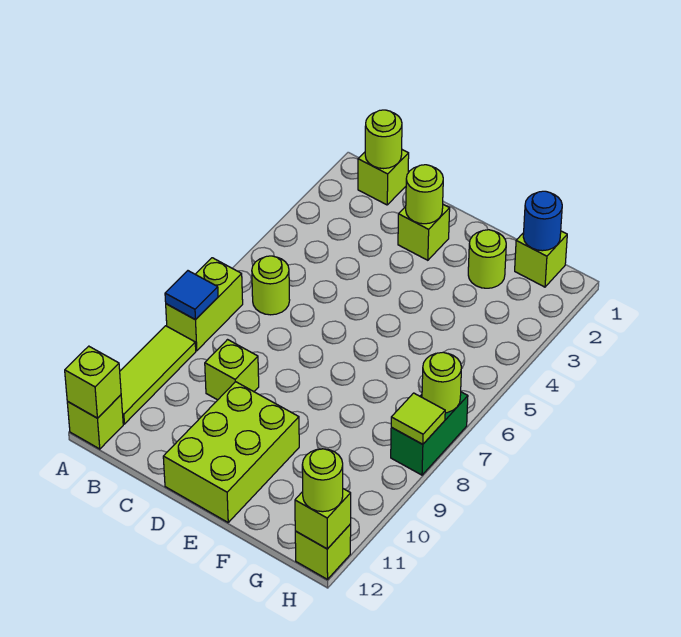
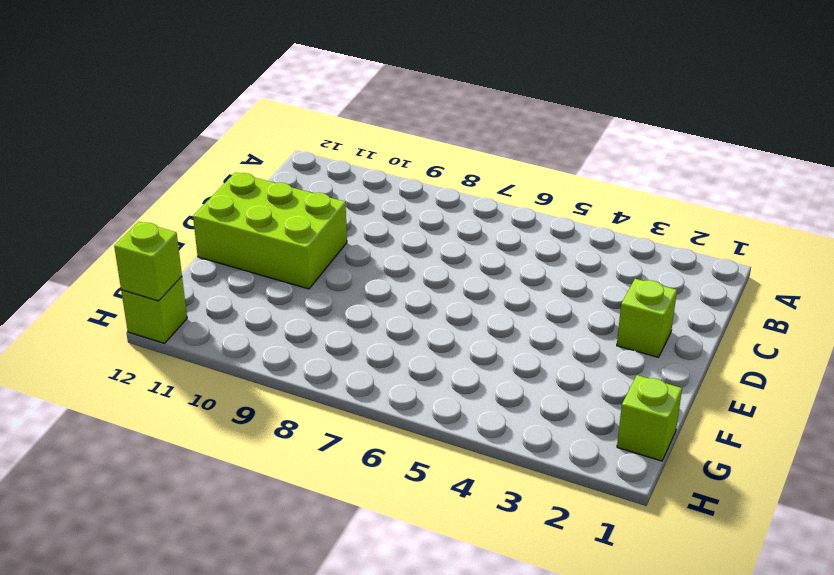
none -> lime brick A7:A8 level 1
none -> lime tile A9:A11 level 1
none -> lime brick A12 level 1

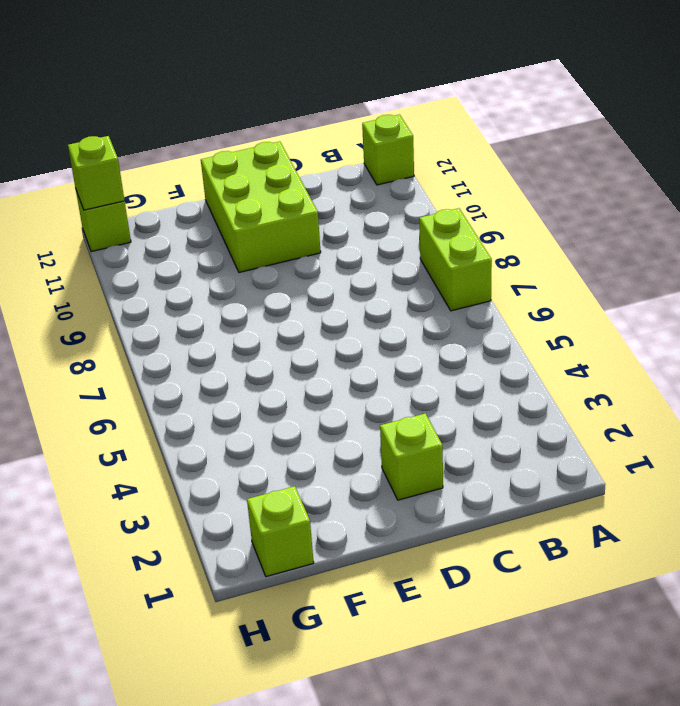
none -> lime tile A9:A11 level 1
none -> lime brick B1 level 1
none -> lime round brick B6 level 1

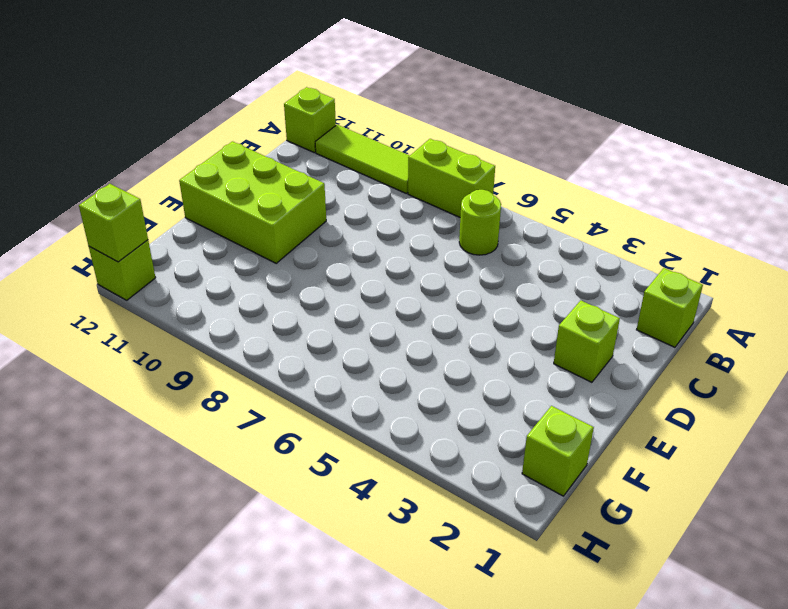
none -> lime brick C9 level 1
none -> lime round brick F2 level 1
none -> green brick H7:H8 level 1

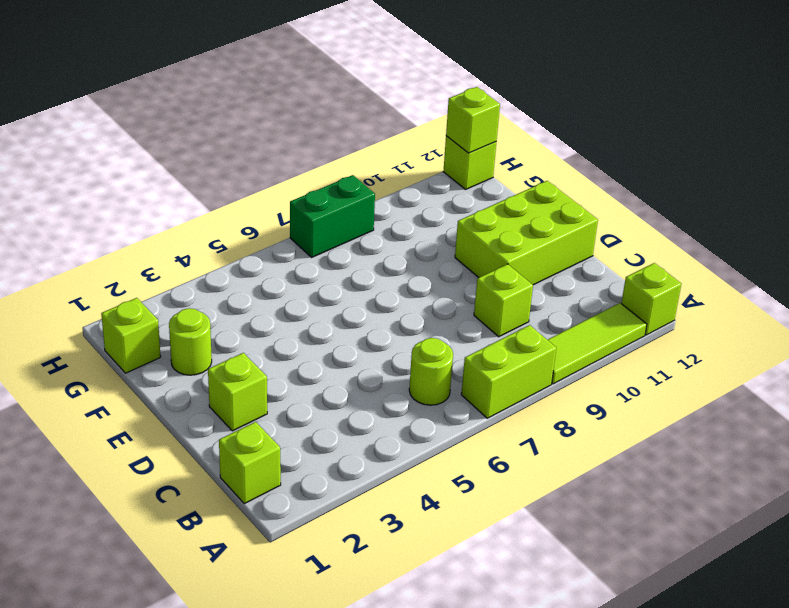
none -> blue tile A8 level 2
none -> lime brick A12 level 2
none -> lime round brick B1 level 2

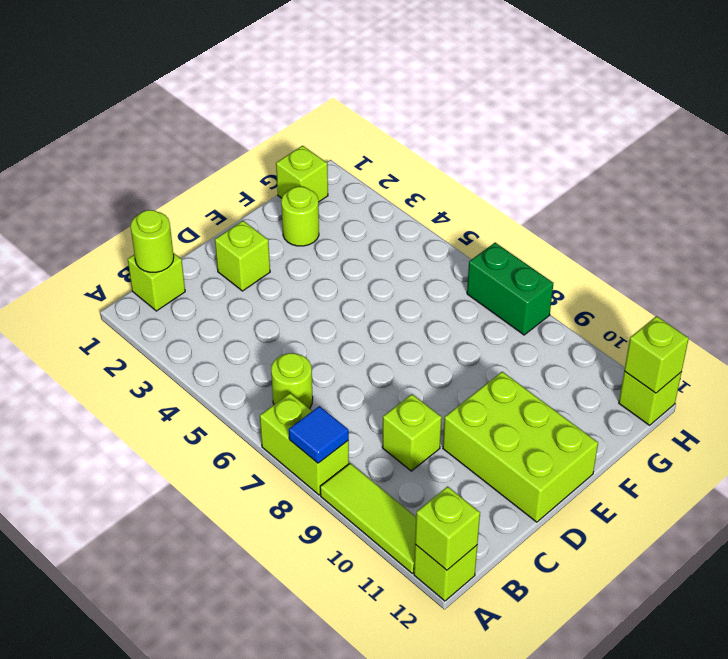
none -> lime round brick D2 level 2
none -> blue round brick G1 level 2
none -> lime round brick H7 level 2

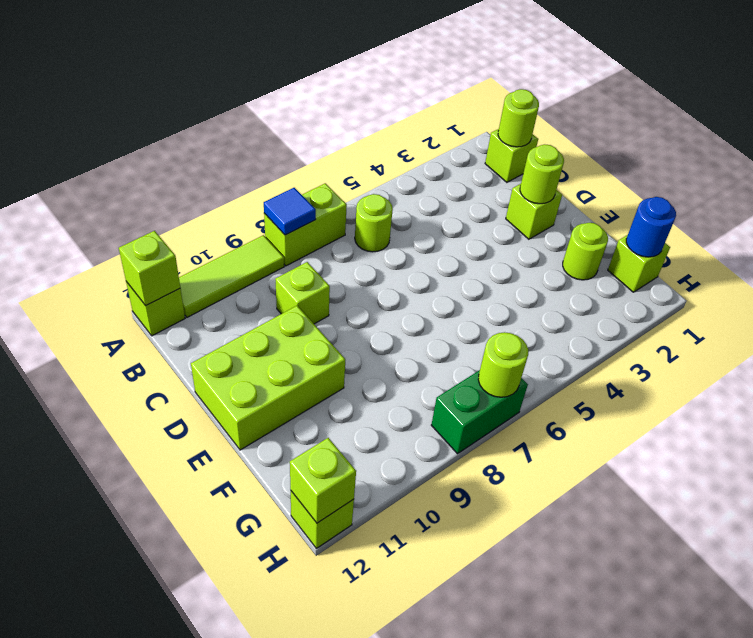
none -> lime tile H8 level 2
none -> lime round brick H12 level 3

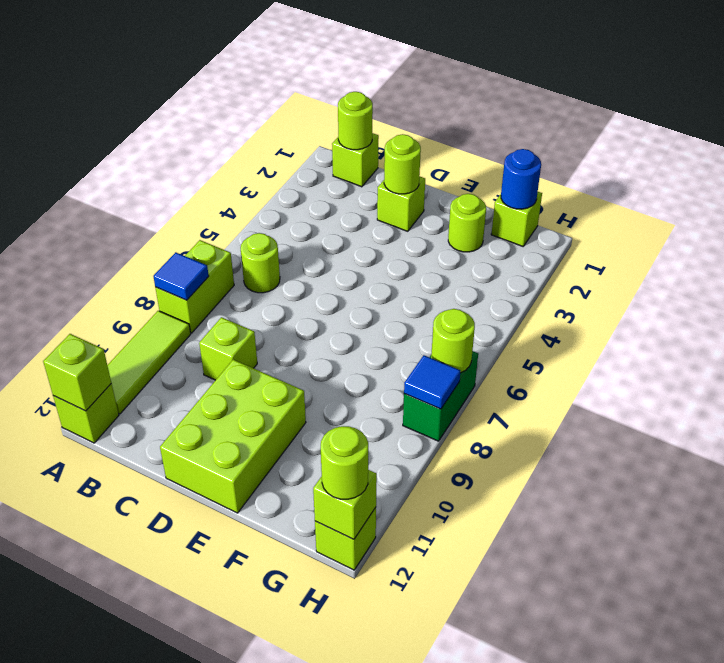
blue tile H8 level 2 -> lime tile H8 level 2

